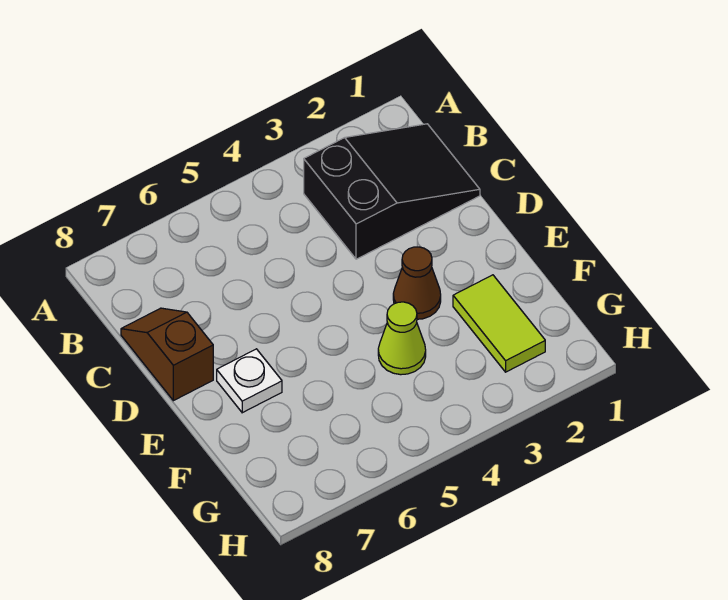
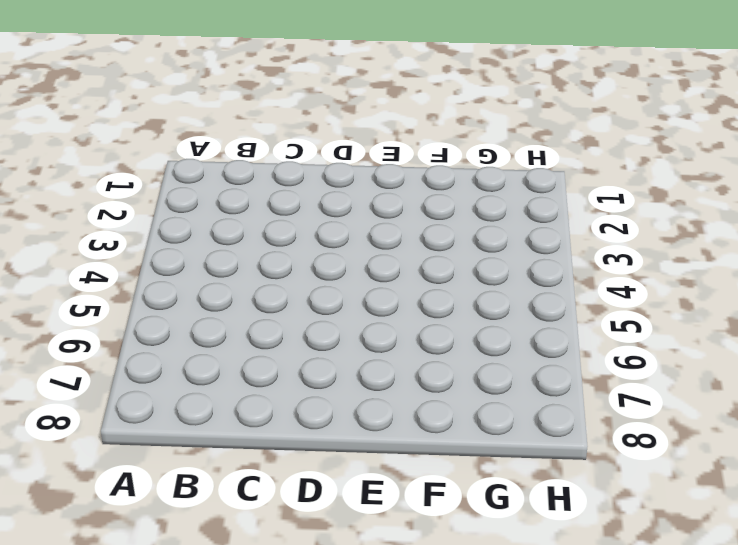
none -> black slope B1:C3 level 1 top 3
none -> brown slope C8:D8 level 1 top D

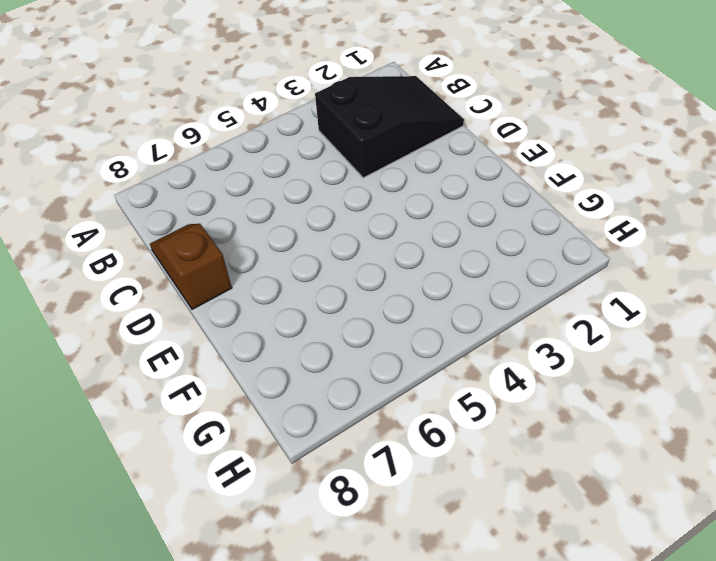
none -> brown cone E3 level 1
none -> white plate E7 level 1

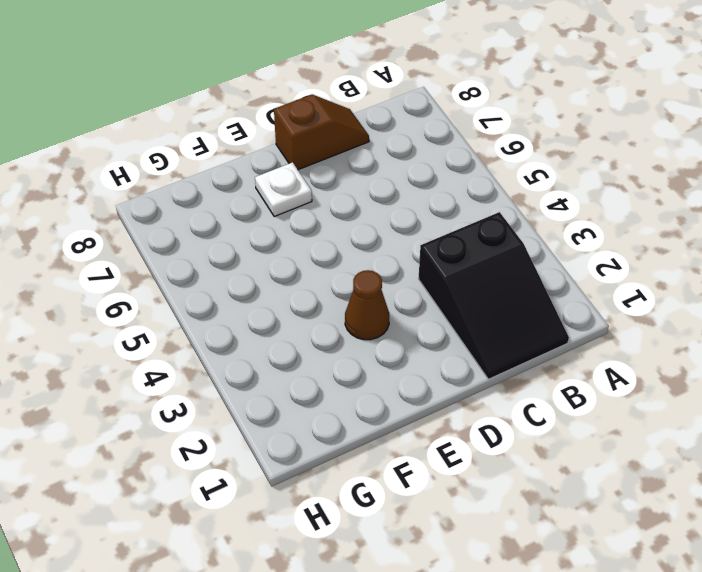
none -> lime tile F2:G2 level 1
none -> lime cone F4 level 1

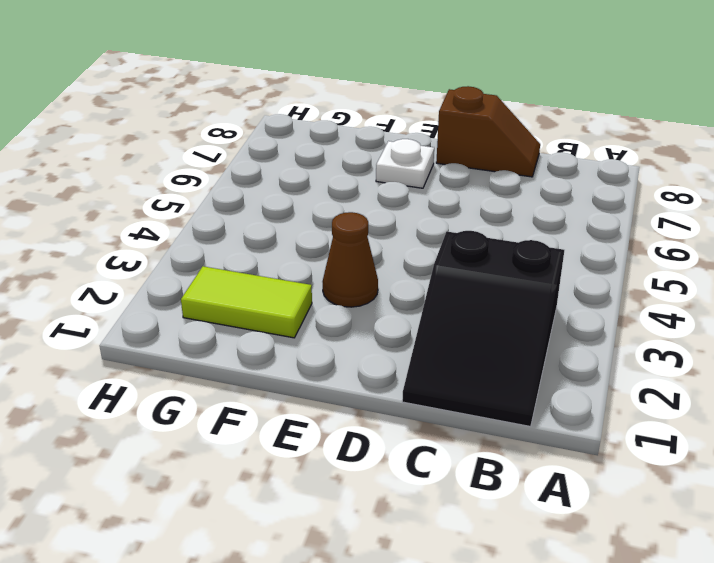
none -> lime cone F4 level 1

